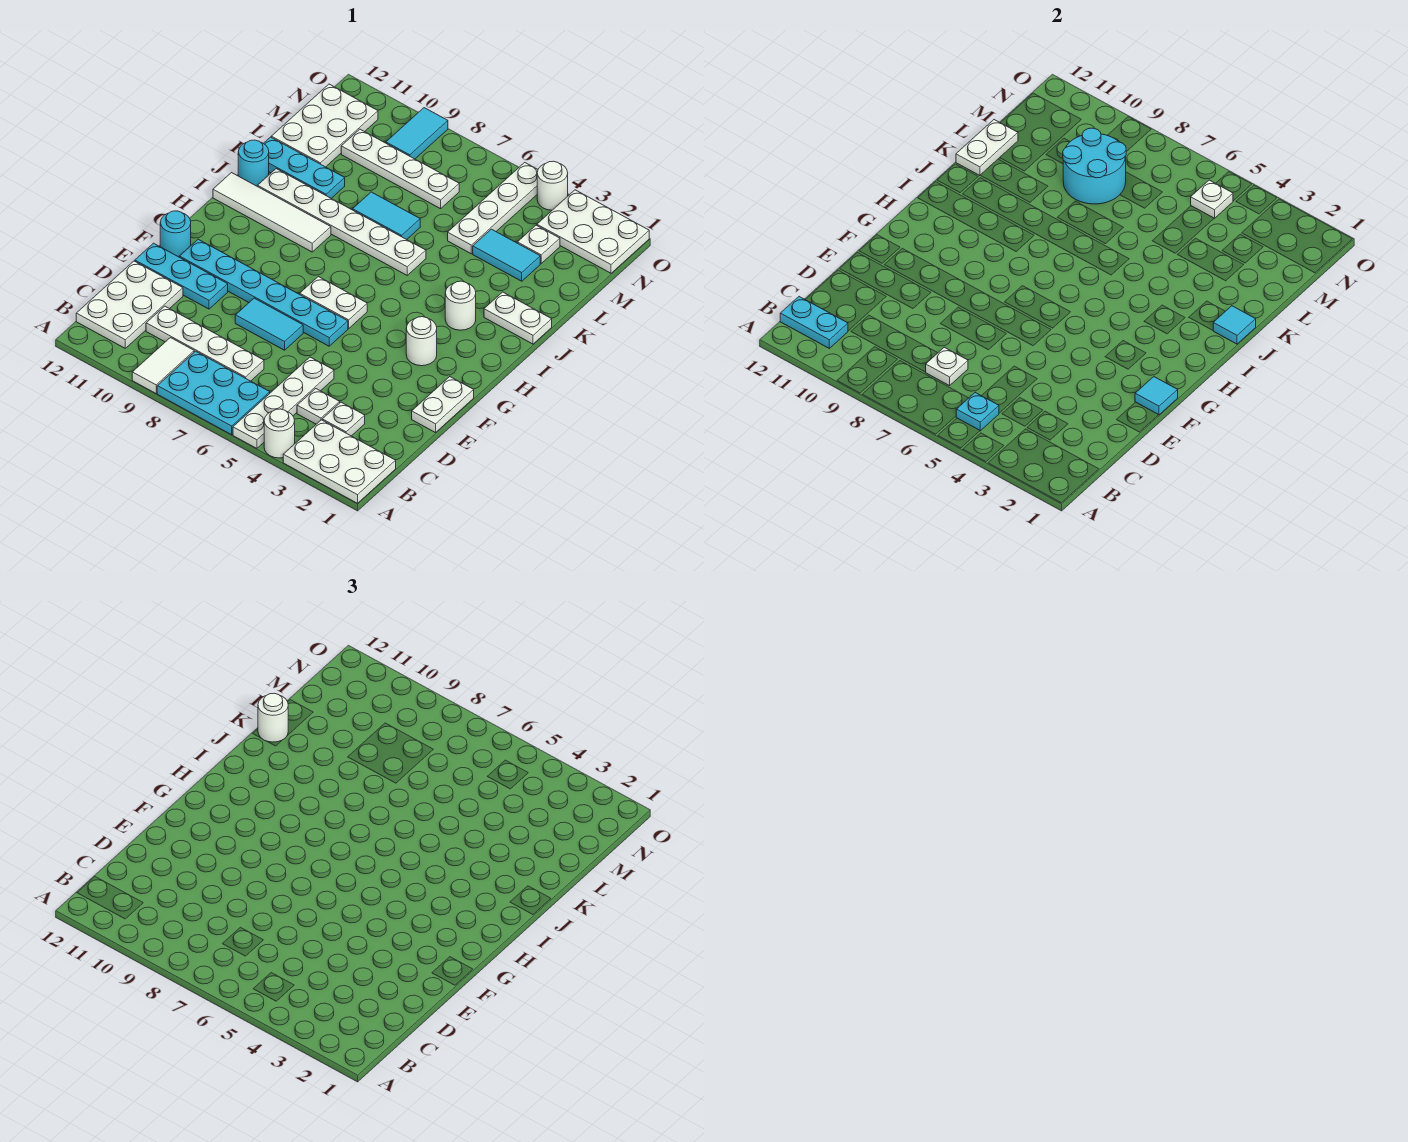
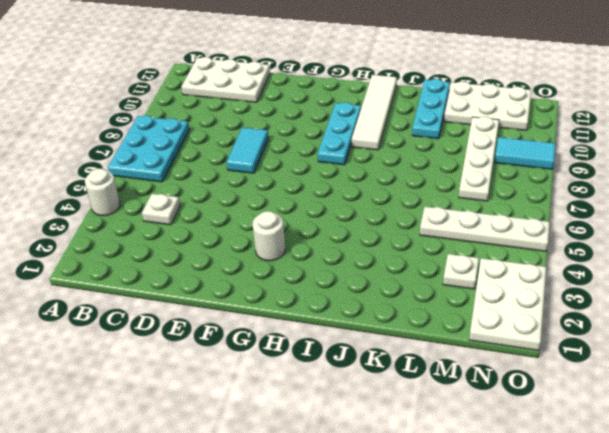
cyan plate H8:H10 level 1 -> cyan plate E10:E12 level 1
none -> white plate A1:B3 level 1
none -> white plate A5:D5 level 1
none -> white tile A9:B9 level 1
none -> white plate C3 level 1

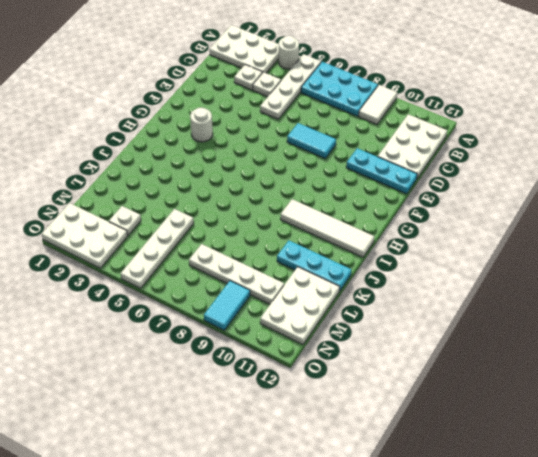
none -> white plate C7:C10 level 1
none -> white plate E1:F1 level 1
none -> cyan plate F6:F11 level 1
none -> cyan round brick F12 level 1

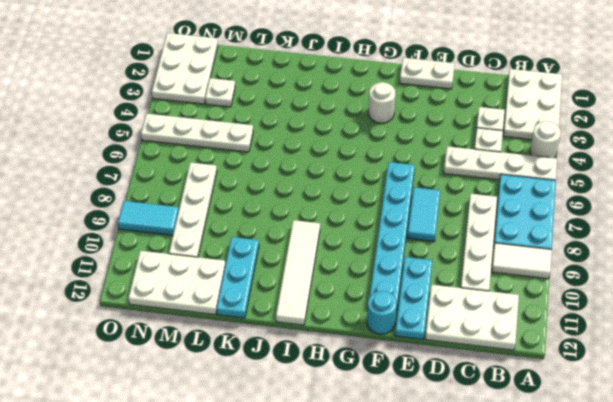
none -> white plate G6:G7 level 1
none -> white round brick I3 level 1
none -> white plate J1:J2 level 1
none -> white plate J6:J11 level 1

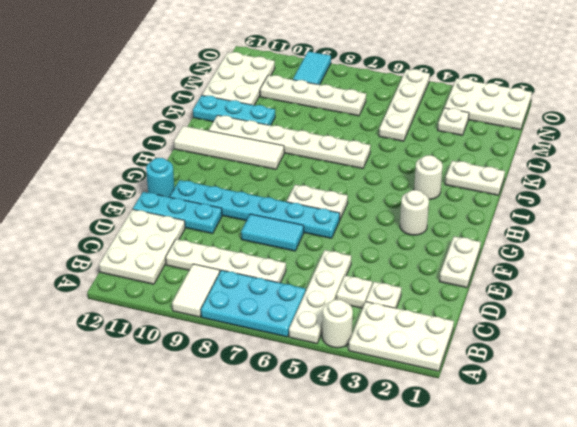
none -> cyan round brick J12 level 1
none -> cyan tile K7:K8 level 1
none -> cyan tile L3:L4 level 1
none -> white round brick O4 level 1

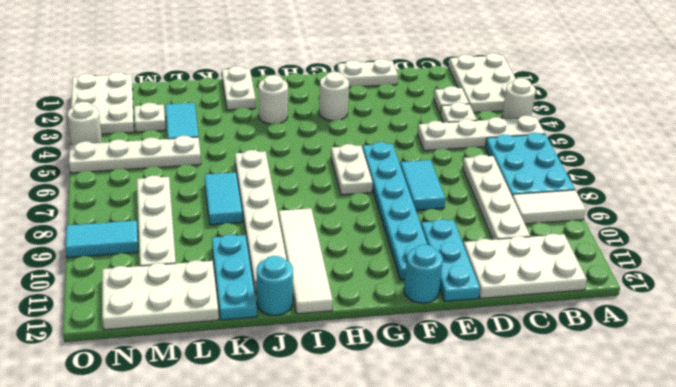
none -> cyan plate B5 level 2
none -> cyan plate B11:B12 level 2
none -> white plate C7 level 2
none -> cyan tile F1 level 2

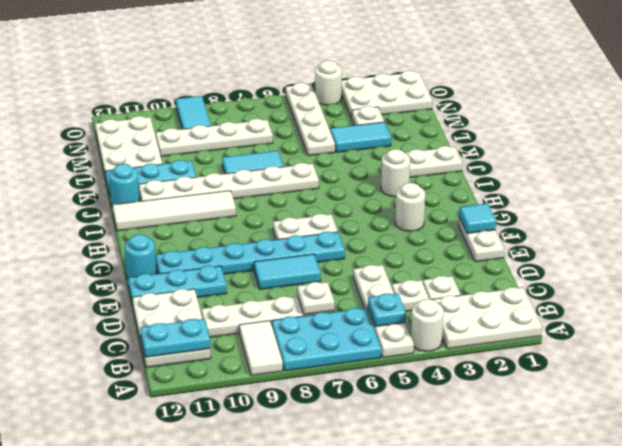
none -> cyan tile J1 level 2
none -> white plate K12:L12 level 2
none -> cyan round brick L8:M9 level 2
none -> white plate N5 level 2

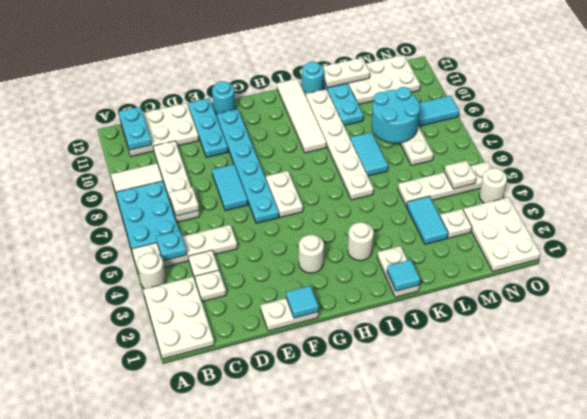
none -> white round brick K12 level 3

